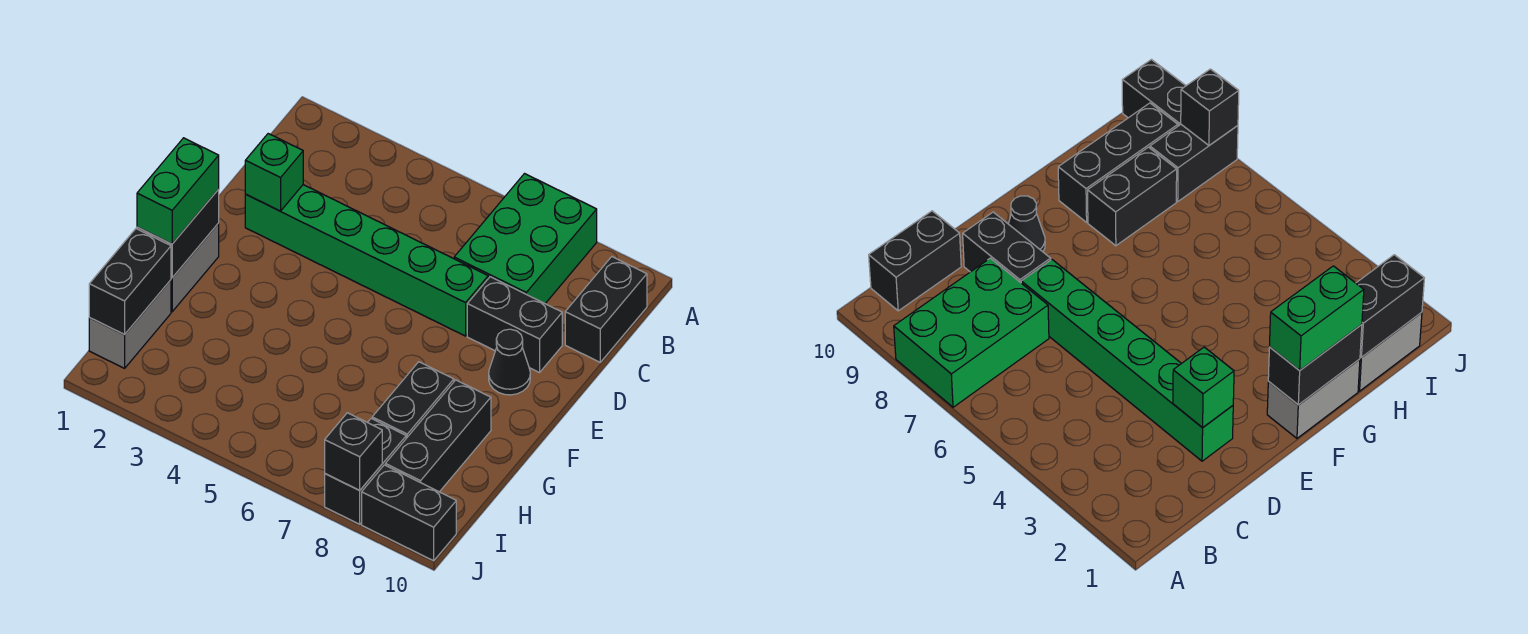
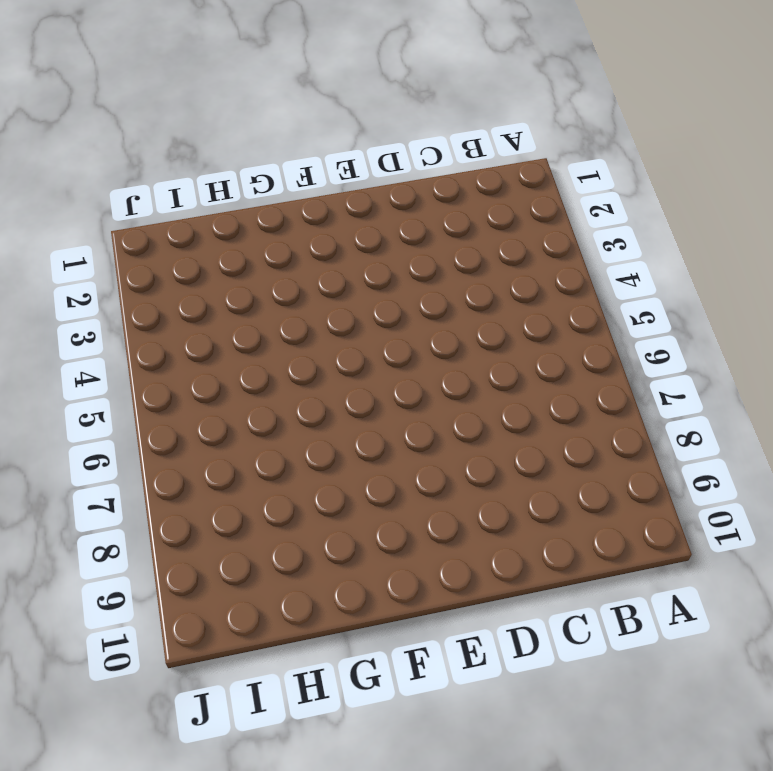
none -> green brick A7:C8 level 1
none -> black brick B10:C10 level 1
none -> green brick D2:D7 level 1

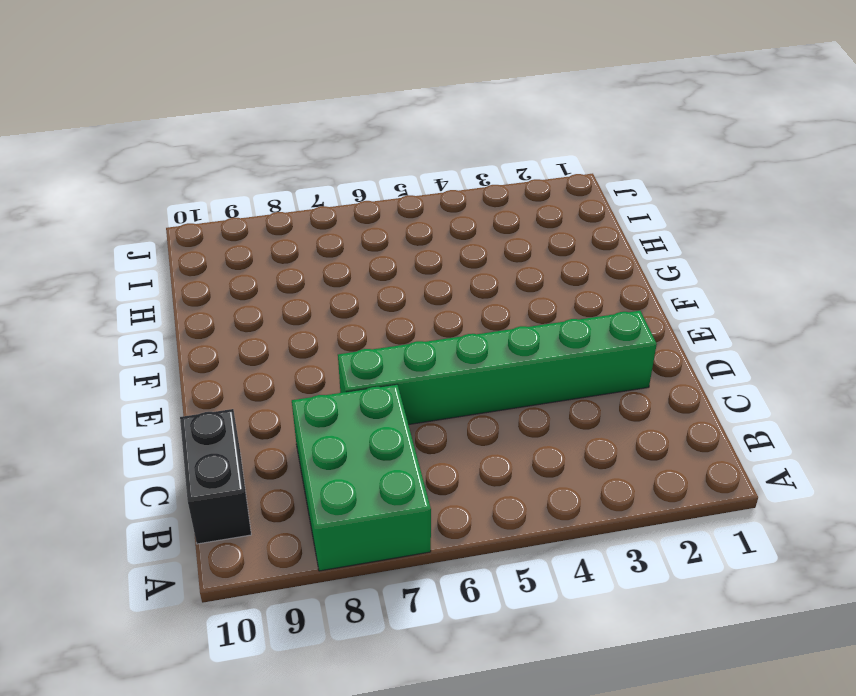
none -> black brick D8:D9 level 1
none -> black cone E9 level 1
none -> grey brick F1:G1 level 1

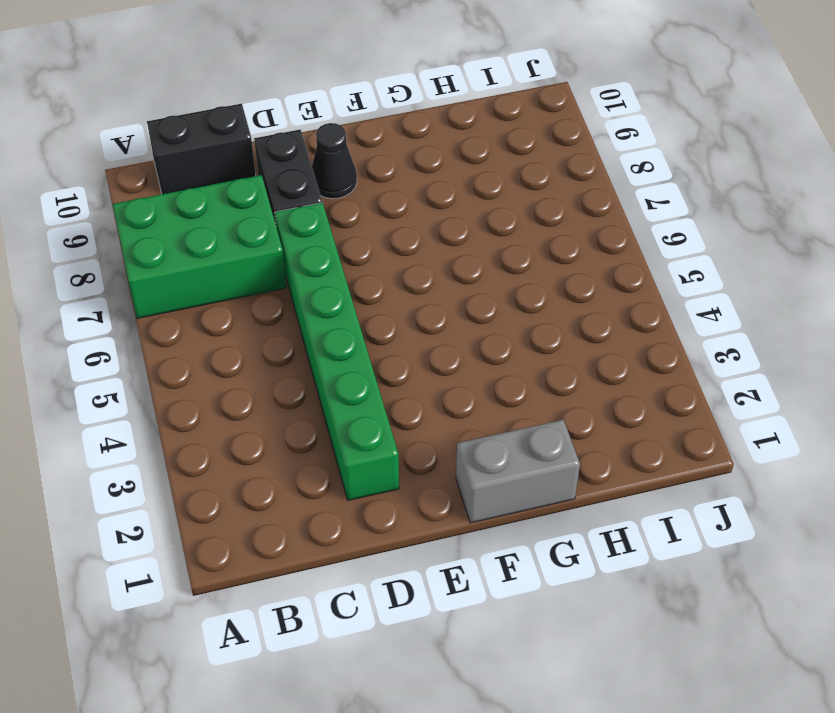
none -> black brick G8:H8 level 1
none -> black brick G9:I9 level 1
none -> grey brick H1:I1 level 1

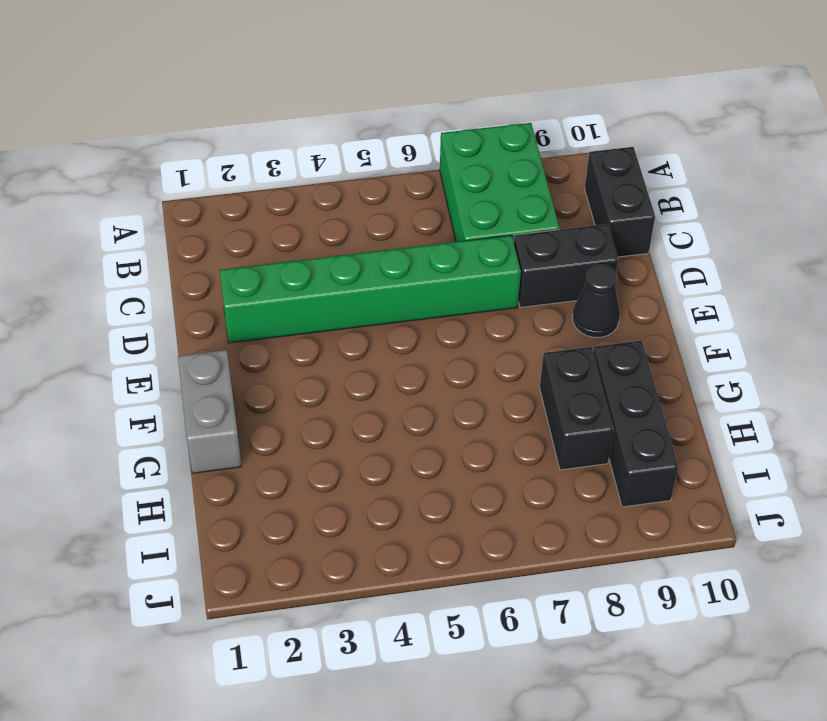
none -> grey brick H1:I1 level 1
none -> black brick I8:J8 level 1
none -> black brick J9:J10 level 1

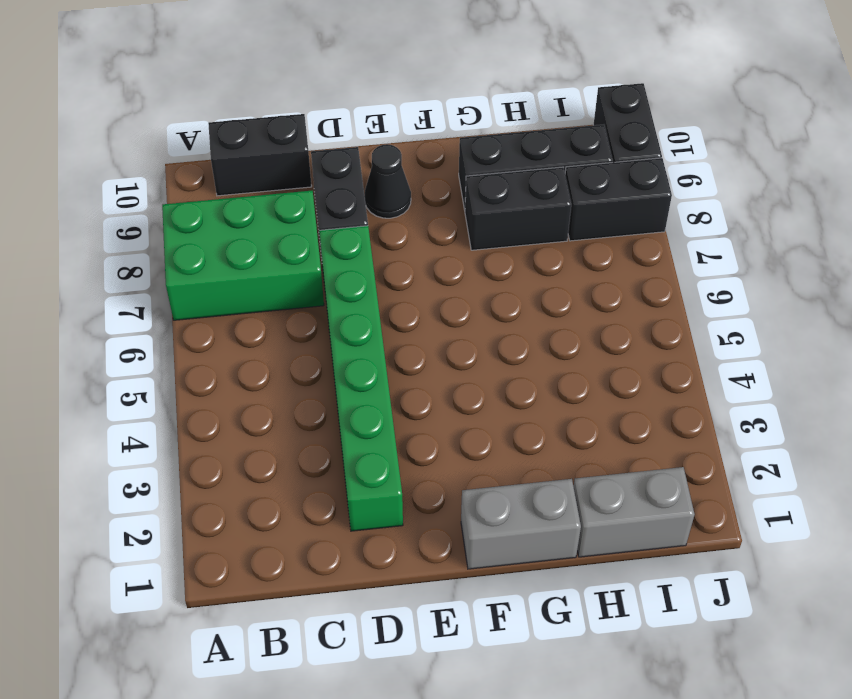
none -> green brick D2 level 2
none -> black brick F1:G1 level 2
none -> black brick H1:I1 level 2

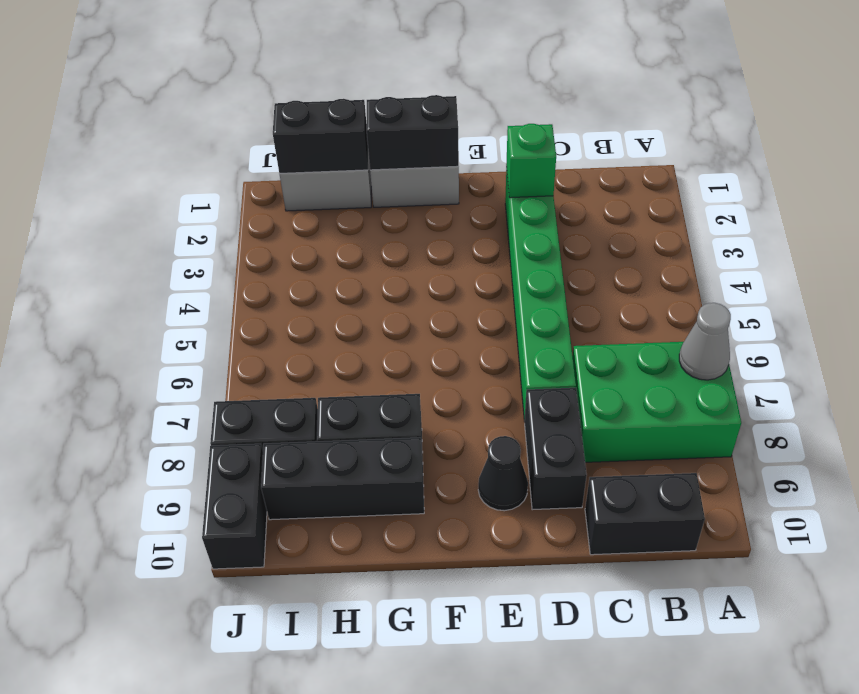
grey cone A7 level 2 -> none
none -> black brick J8 level 2
none -> green brick F1:G1 level 3

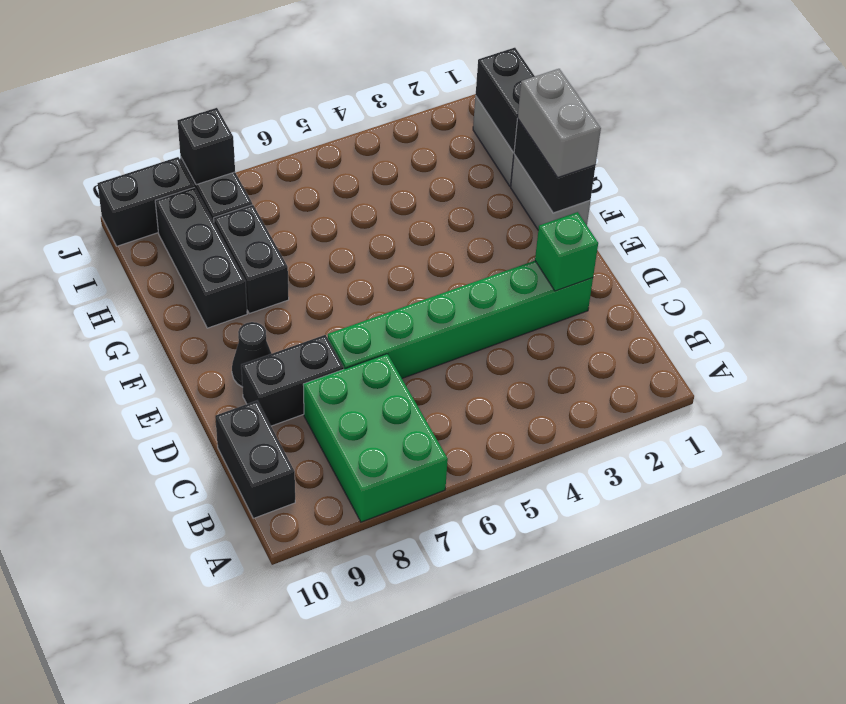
grey brick F1:G1 level 3 -> green brick F1:G1 level 3

